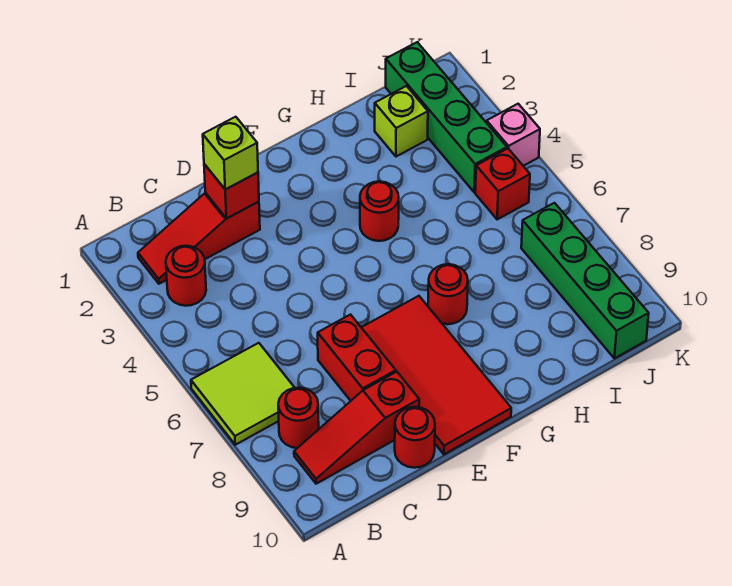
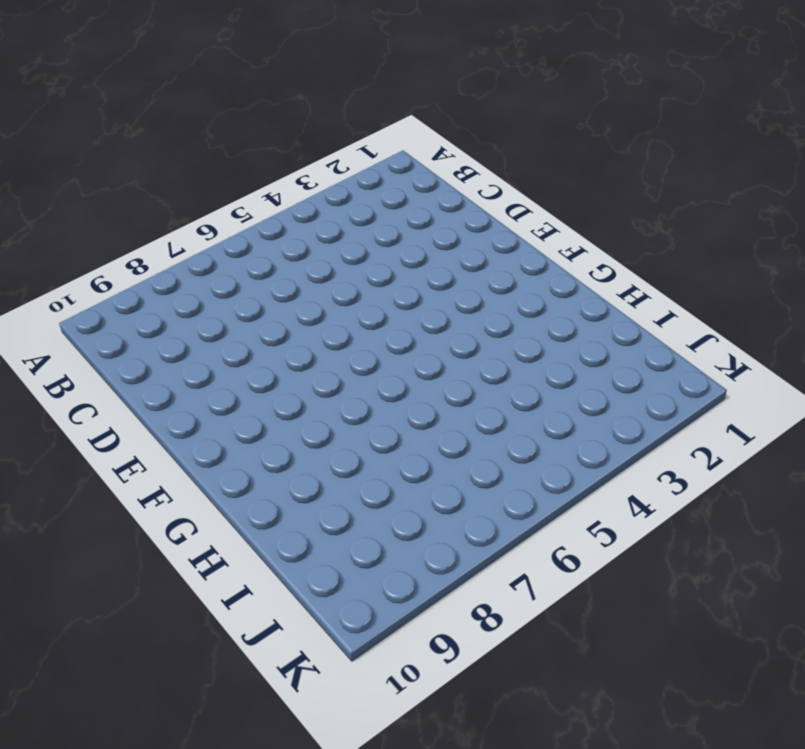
none -> lime tile A6:B7 level 1
none -> red slope B2:D2 level 1 top D
none -> red round brick B3 level 1

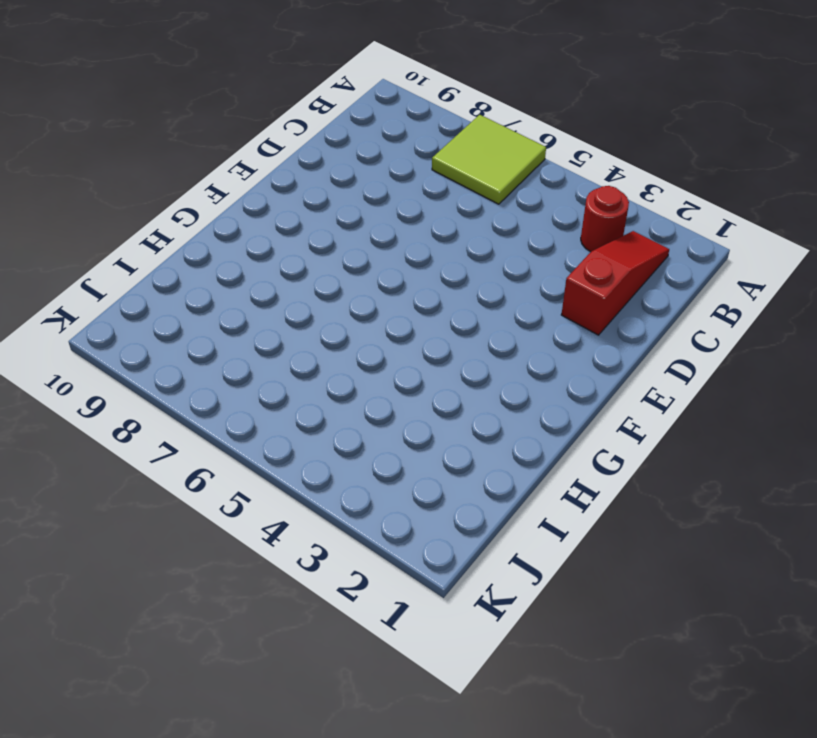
none -> red round brick B8 level 1
none -> red slope B9:D9 level 1 top D
none -> red brick D7:D8 level 1

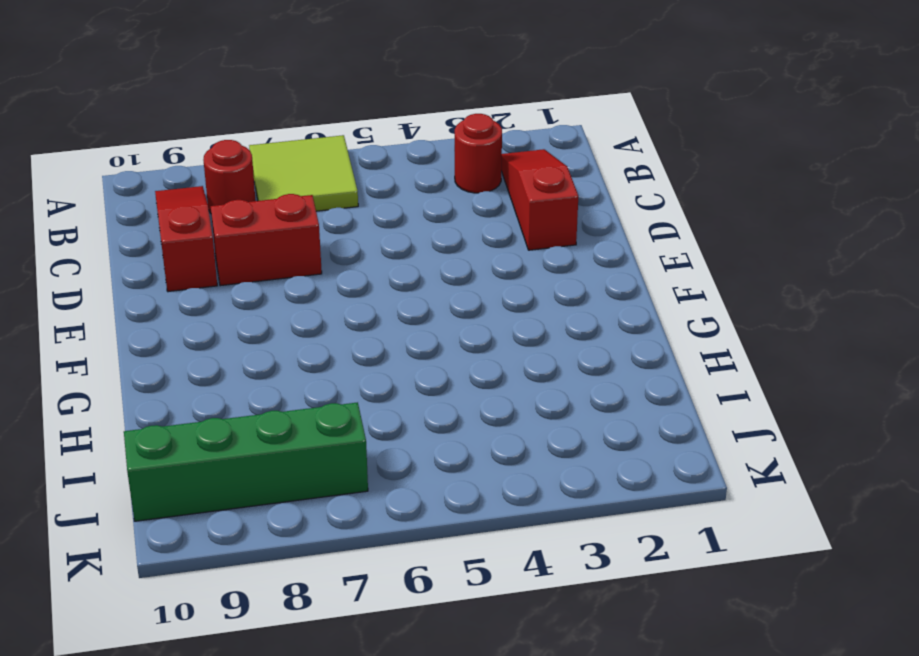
none -> red round brick D10 level 1
none -> red tile E7:F10 level 1
none -> red round brick G4 level 1

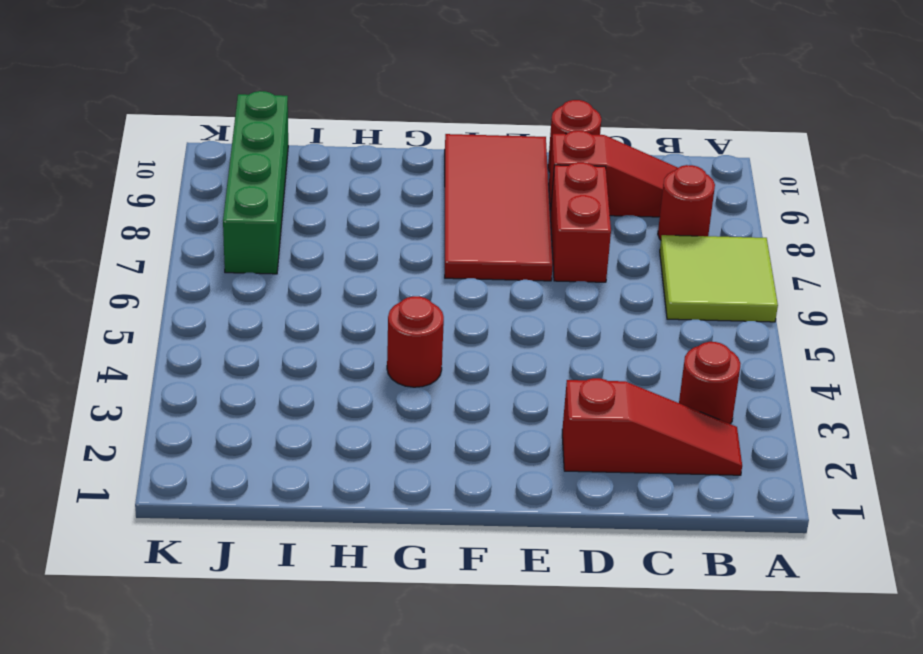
none -> red round brick G7 level 1
none -> lime brick I2 level 1
none -> green brick J1:J4 level 1

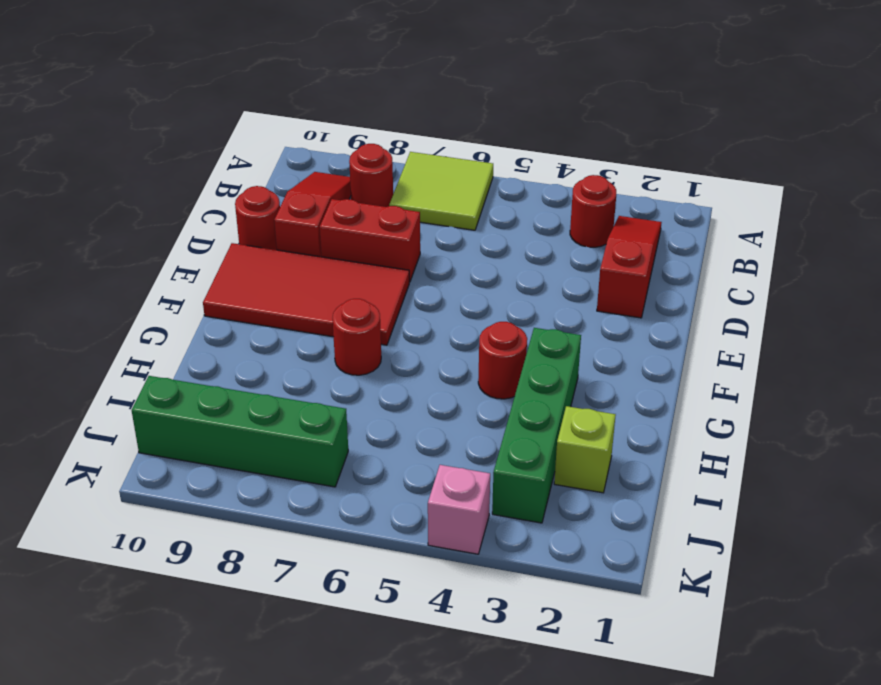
green brick G3:J3 level 1 -> green brick J1:J4 level 1
none -> red brick J5 level 1
none -> red brick D2 level 2
none -> lime brick D2 level 3

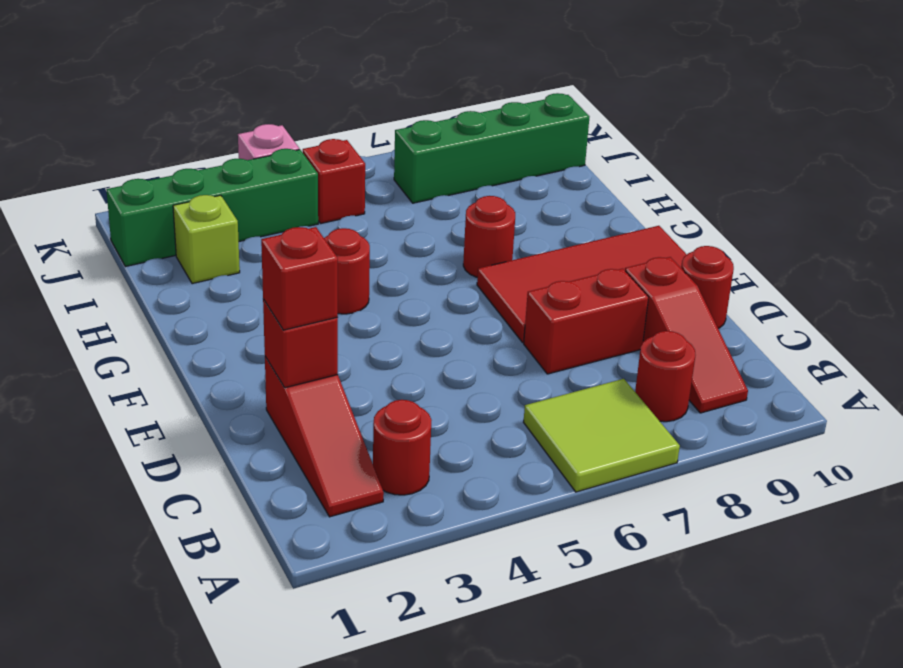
red brick D2 level 3 -> lime brick D2 level 3

